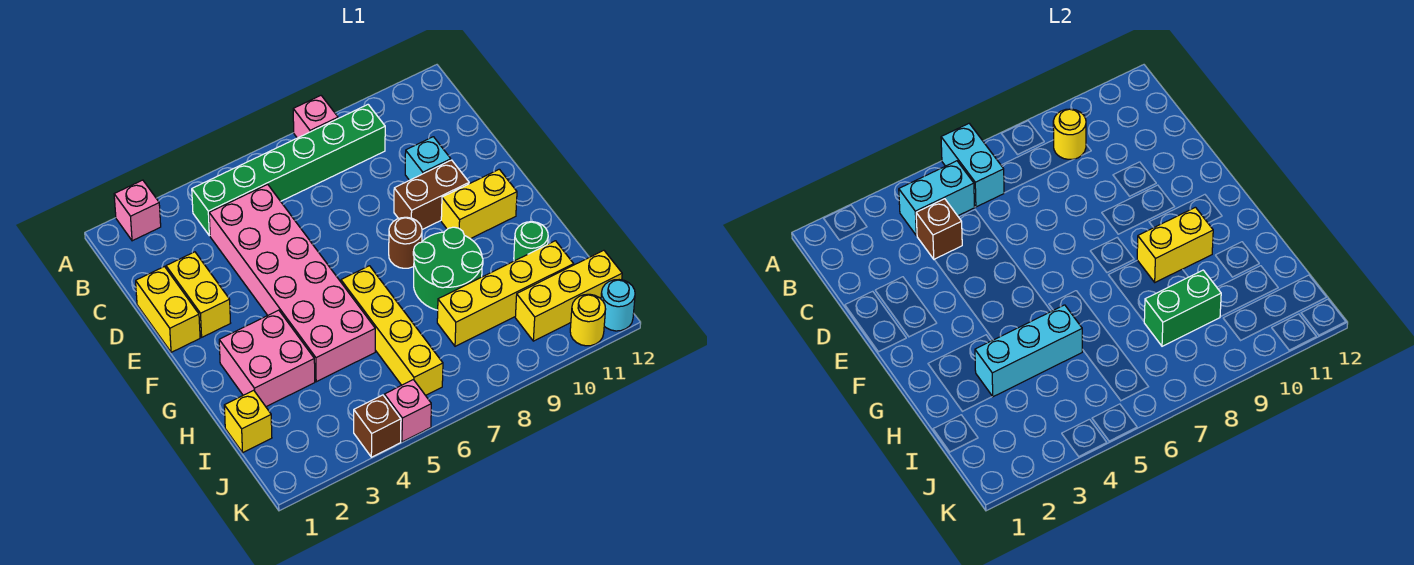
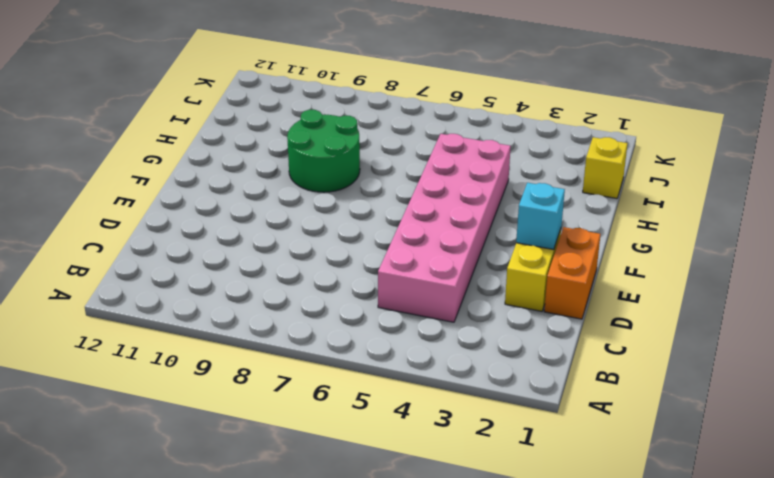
orange brick D1:E1 level 1 -> yellow brick D1:E1 level 1
cyan brick E2 level 2 -> cyan brick D10 level 1
none -> pink brick A2 level 1
none -> pink brick A8 level 1
none -> green brick B4:B9 level 1

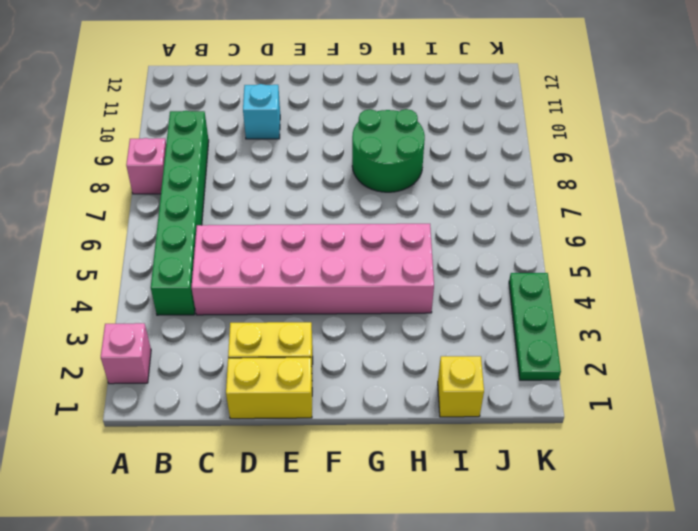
green plate K2:K4 level 1 -> brown brick K4 level 1
none -> brown brick E9:E10 level 1
none -> brown round brick F8 level 1
none -> yellow brick F10:F11 level 1

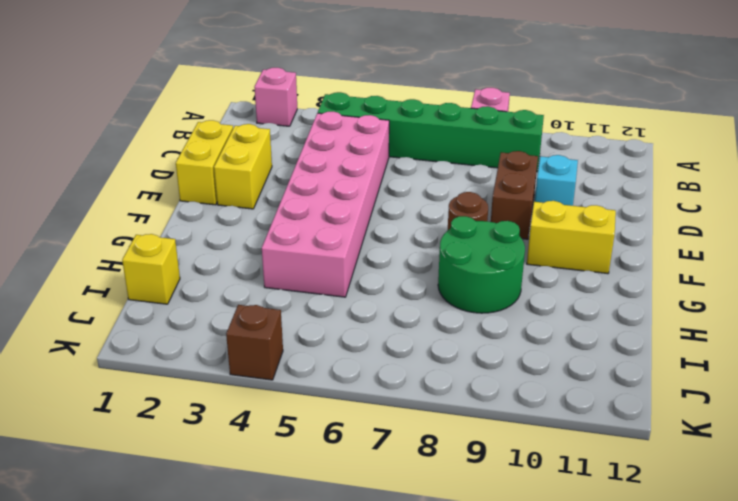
brown brick D9:E9 level 1 -> brown brick E9:E10 level 1
none -> pink brick G2:H3 level 1
none -> yellow brick G6:J6 level 1
none -> green round brick H11 level 1

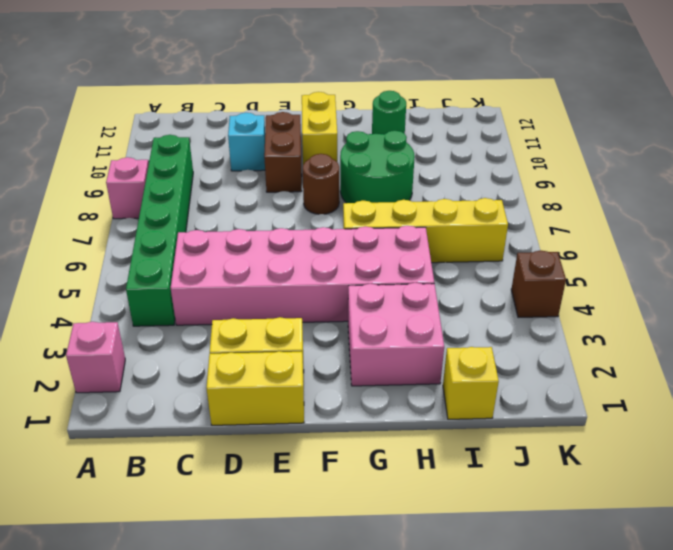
none -> yellow brick I8:I11 level 1
none -> yellow brick J10:J12 level 1
none -> pink brick K5 level 1

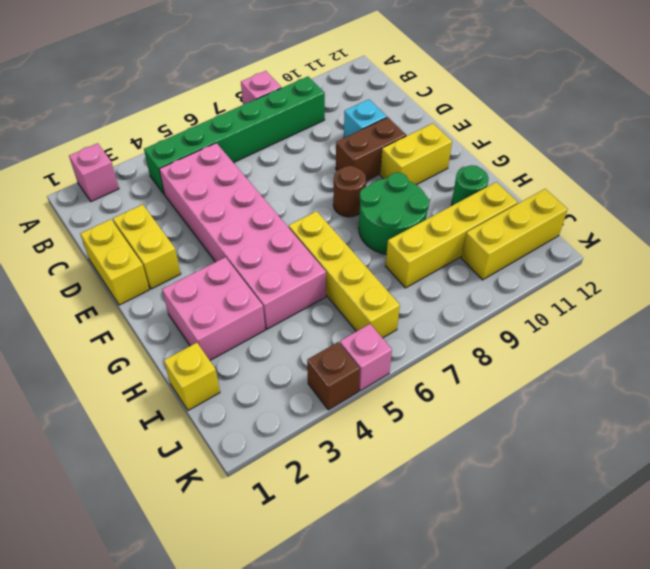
none -> yellow round brick K11 level 1
none -> cyan round brick K12 level 1
none -> cyan brick A6:B6 level 2

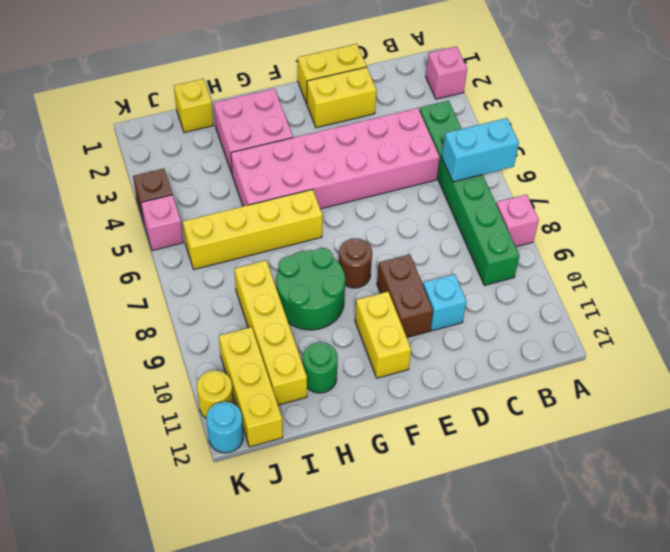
none -> cyan brick B4:B5 level 2
none -> yellow round brick B9 level 2
none -> brown brick C4 level 2

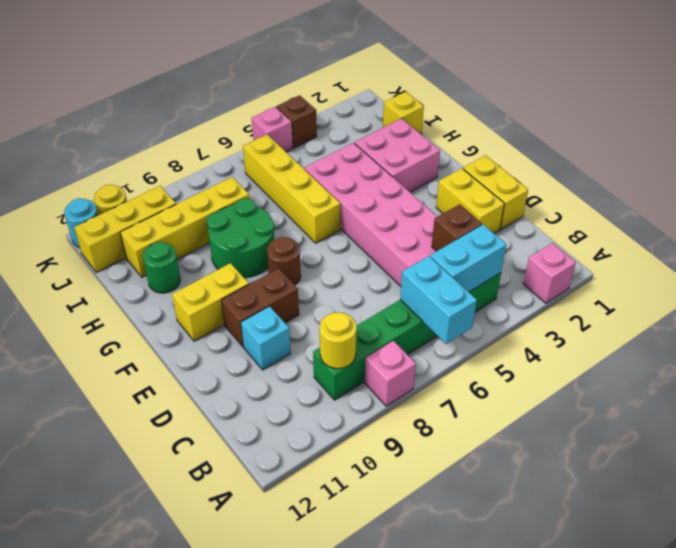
none -> yellow brick G9:G10 level 2
none -> cyan brick H3:H5 level 2
none -> green brick I8:I9 level 2

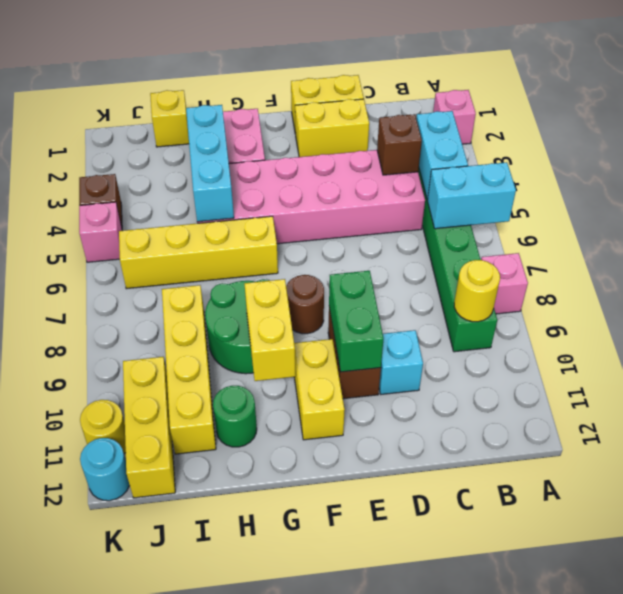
green brick E9:E10 level 2 -> green brick I8:I9 level 2

